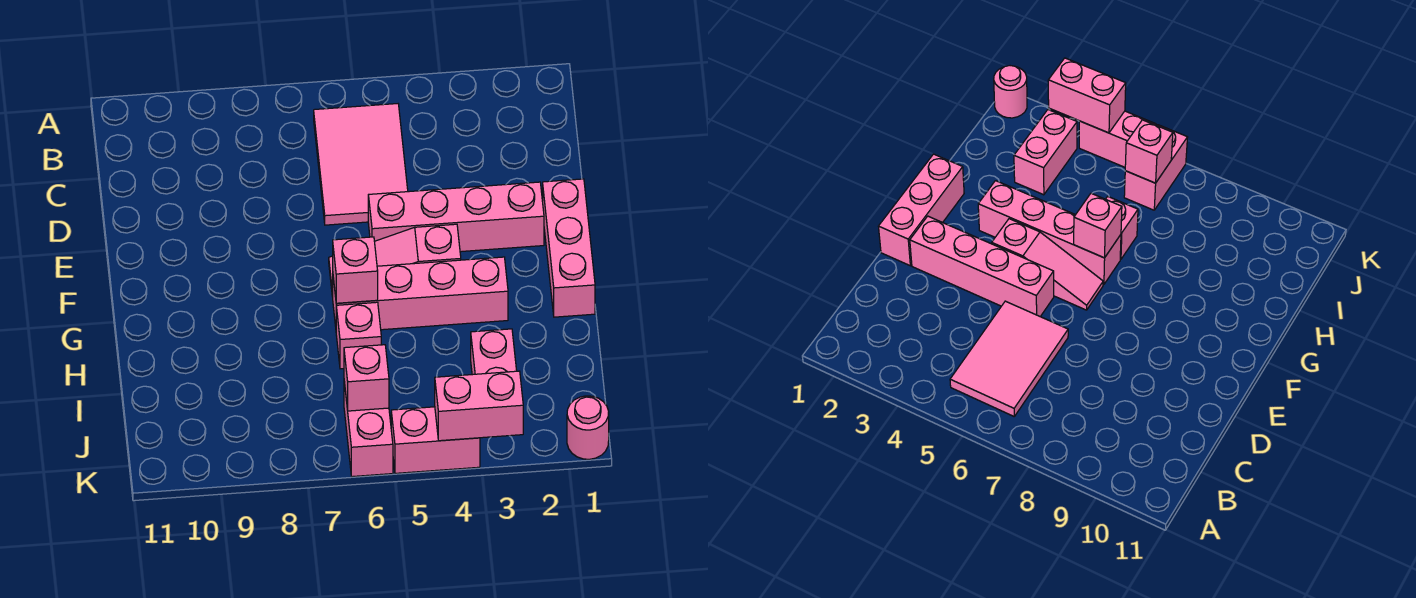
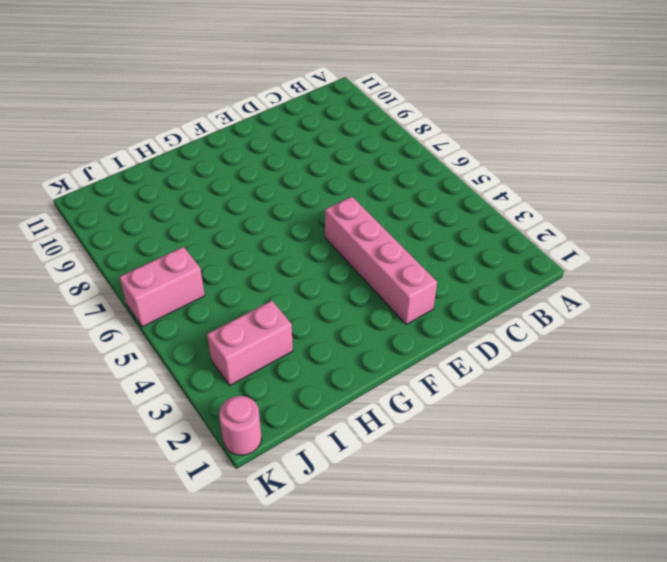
none -> pink tile B5:D6 level 1
none -> pink brick E1:G1 level 1
none -> pink slope F4:F6 level 1 top 4

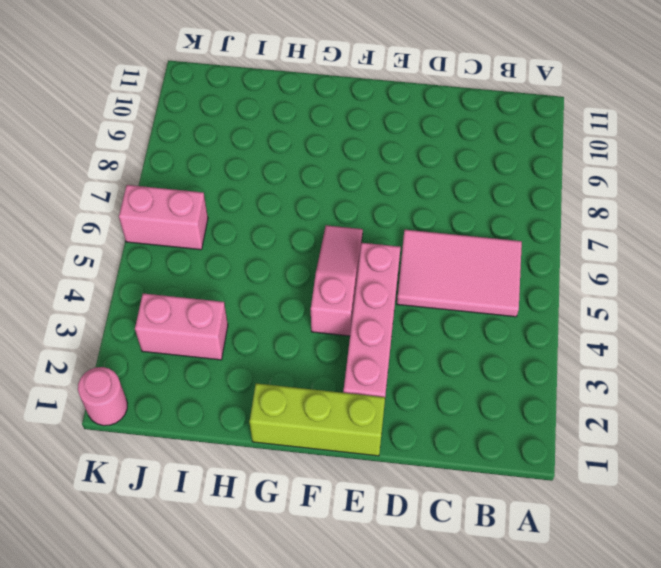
lime brick E1:G1 level 1 -> pink brick E1:G1 level 1
none -> pink brick G3:G6 level 1
none -> pink brick H6 level 1
none -> pink brick K4:K5 level 1

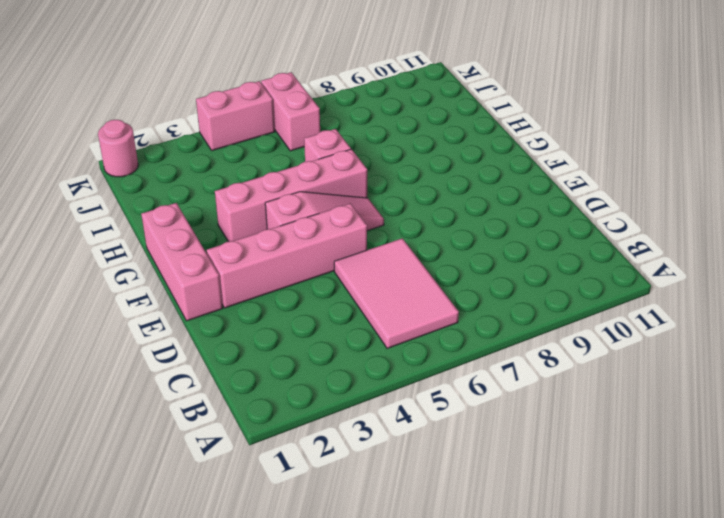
none -> pink brick I3:J3 level 1
none -> pink brick G6 level 2
none -> pink brick J6 level 2

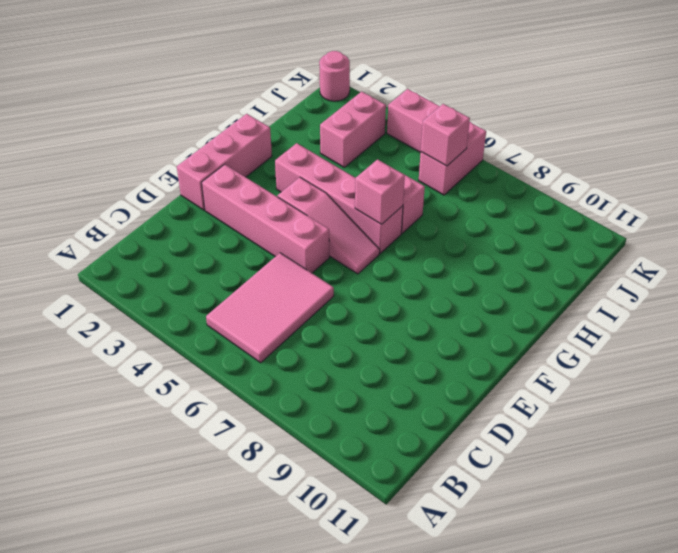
none -> pink brick K3:K4 level 2

